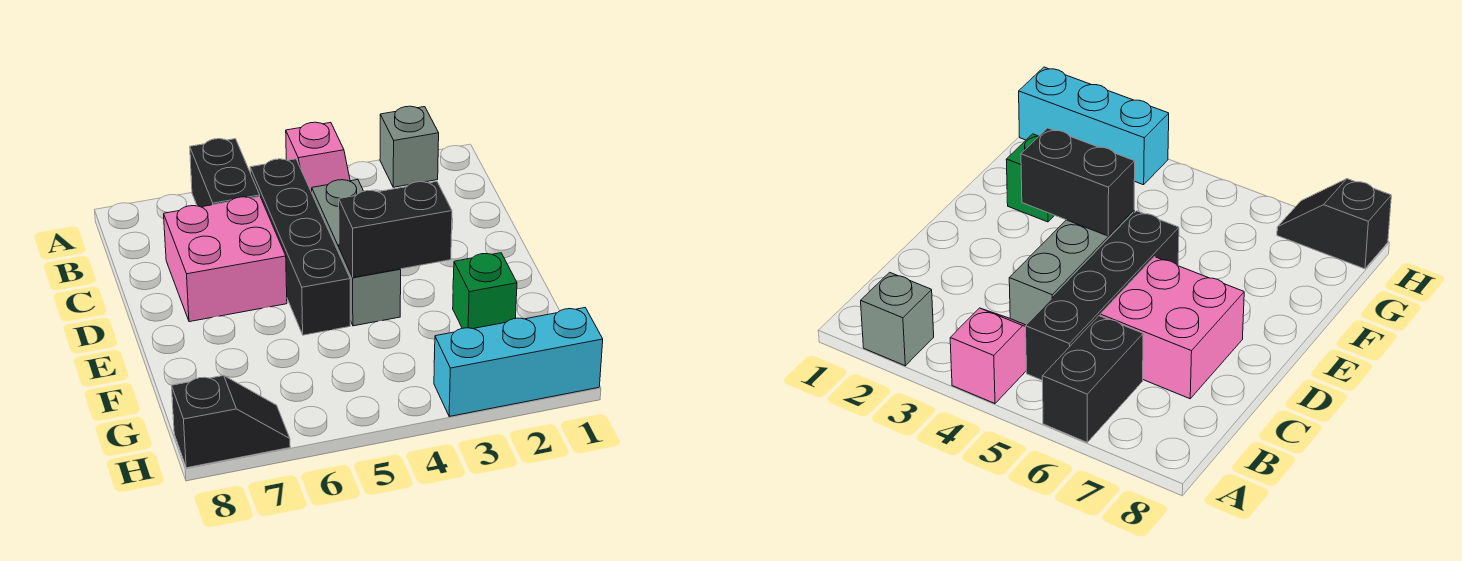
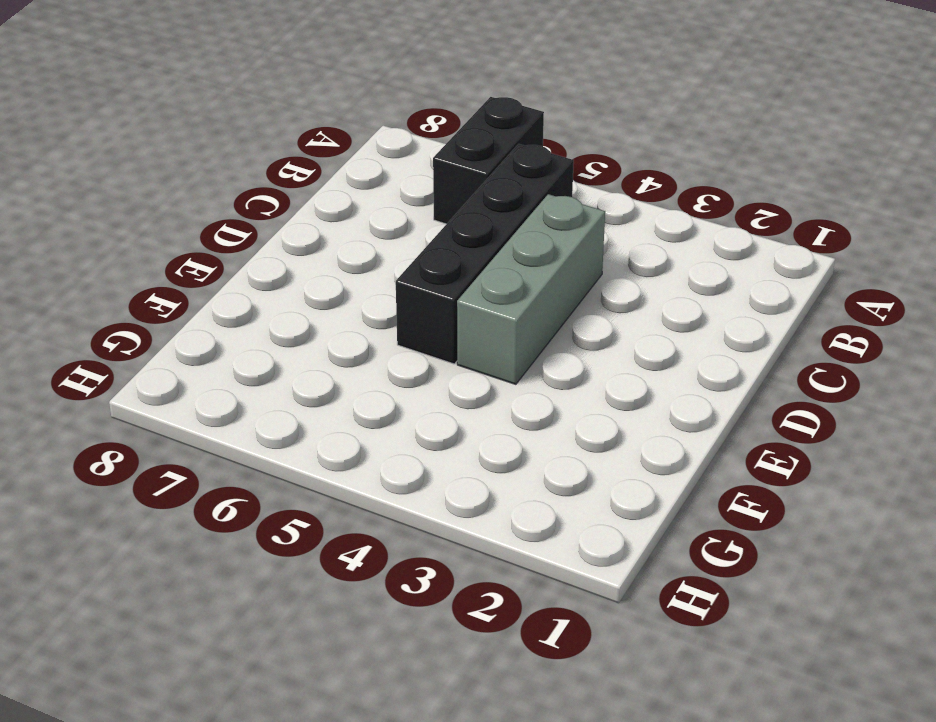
none -> grey brick A2 level 1
none -> pink slope A4:B4 level 1 top A

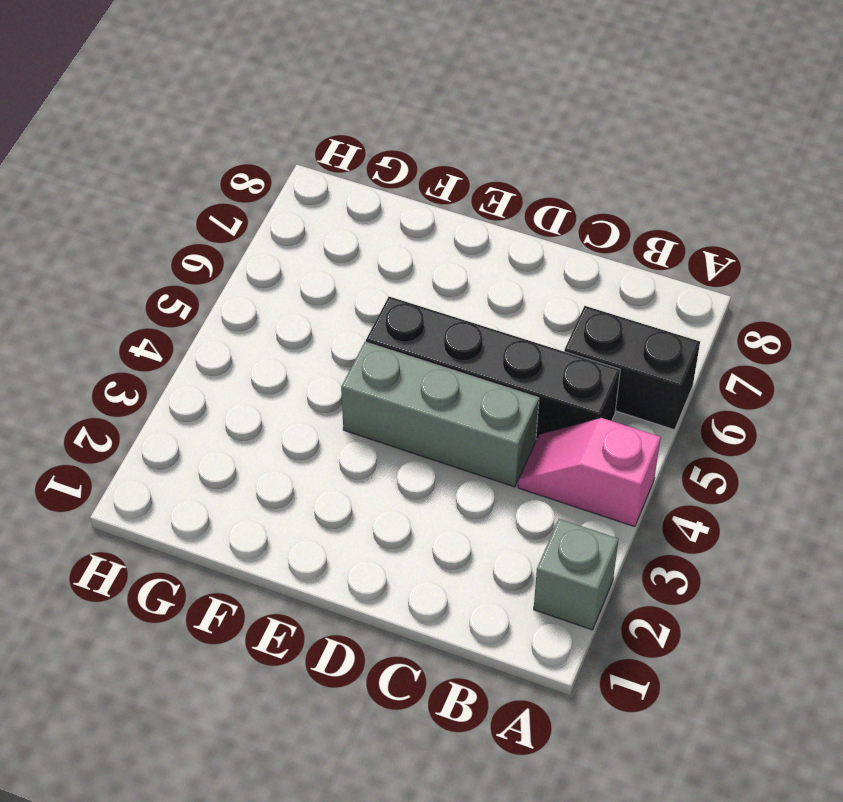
none -> pink brick C6:D7 level 1
none -> green brick F2 level 1

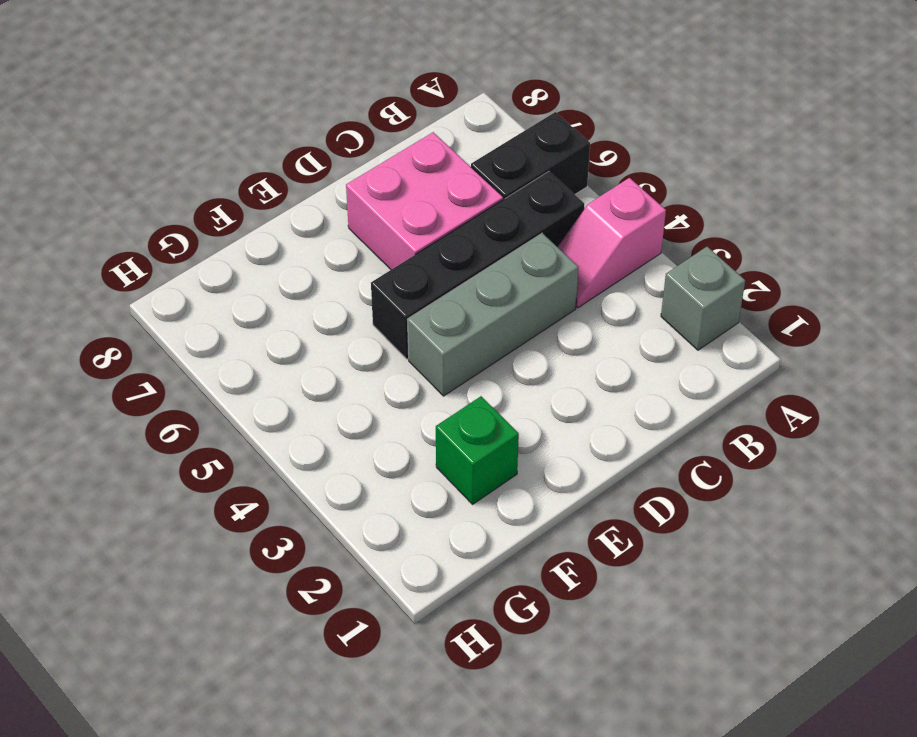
none -> cyan brick H1:H3 level 1
none -> black slope H7:H8 level 1 top 8

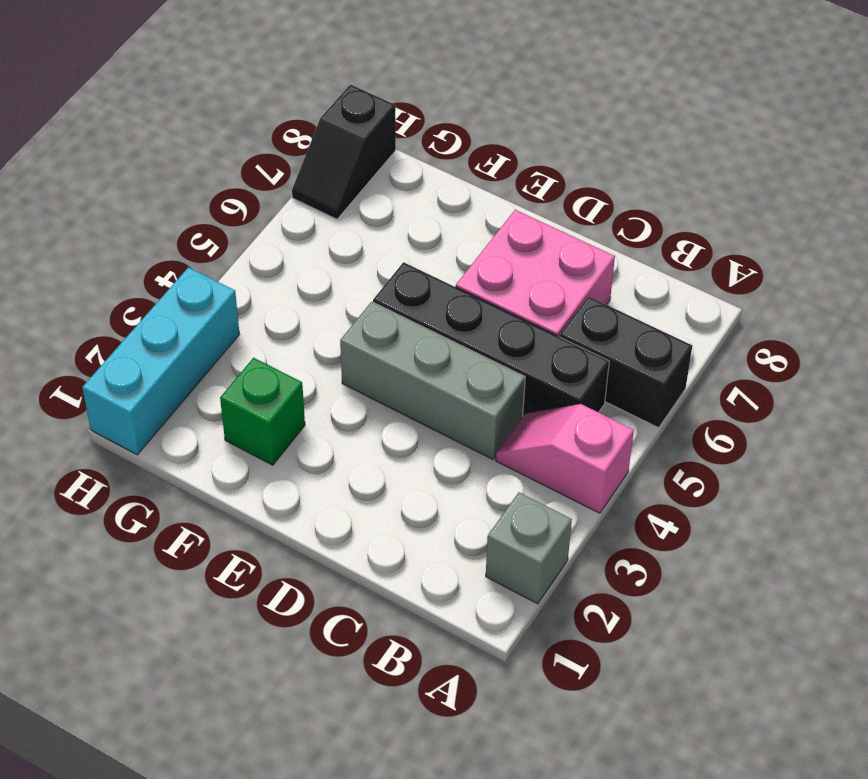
none -> black brick E3:E4 level 2

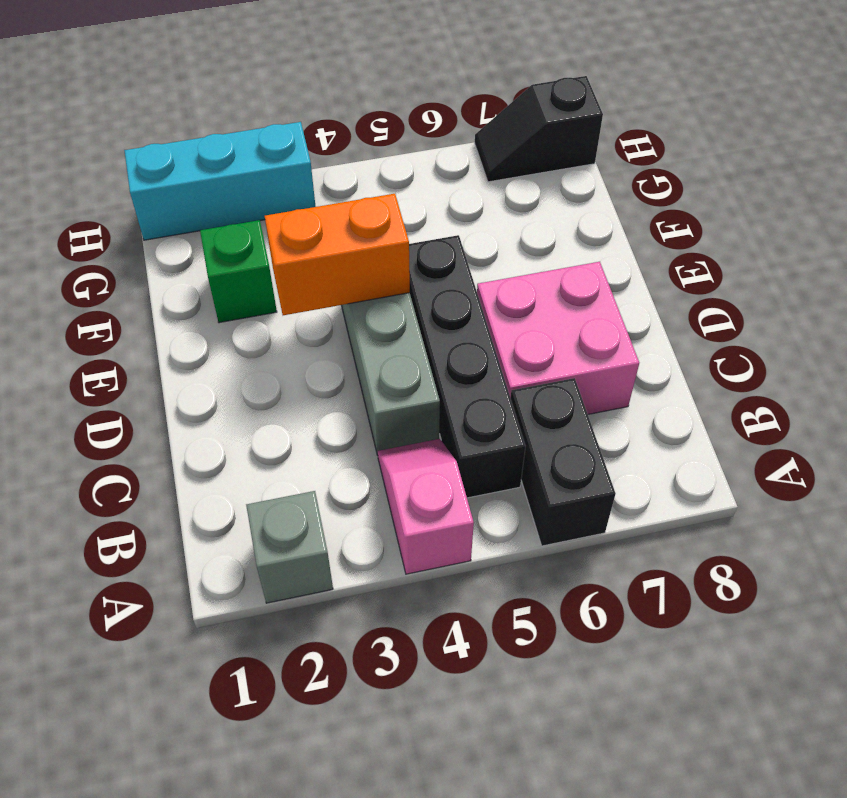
orange brick E3:E4 level 2 -> black brick E3:E4 level 2

